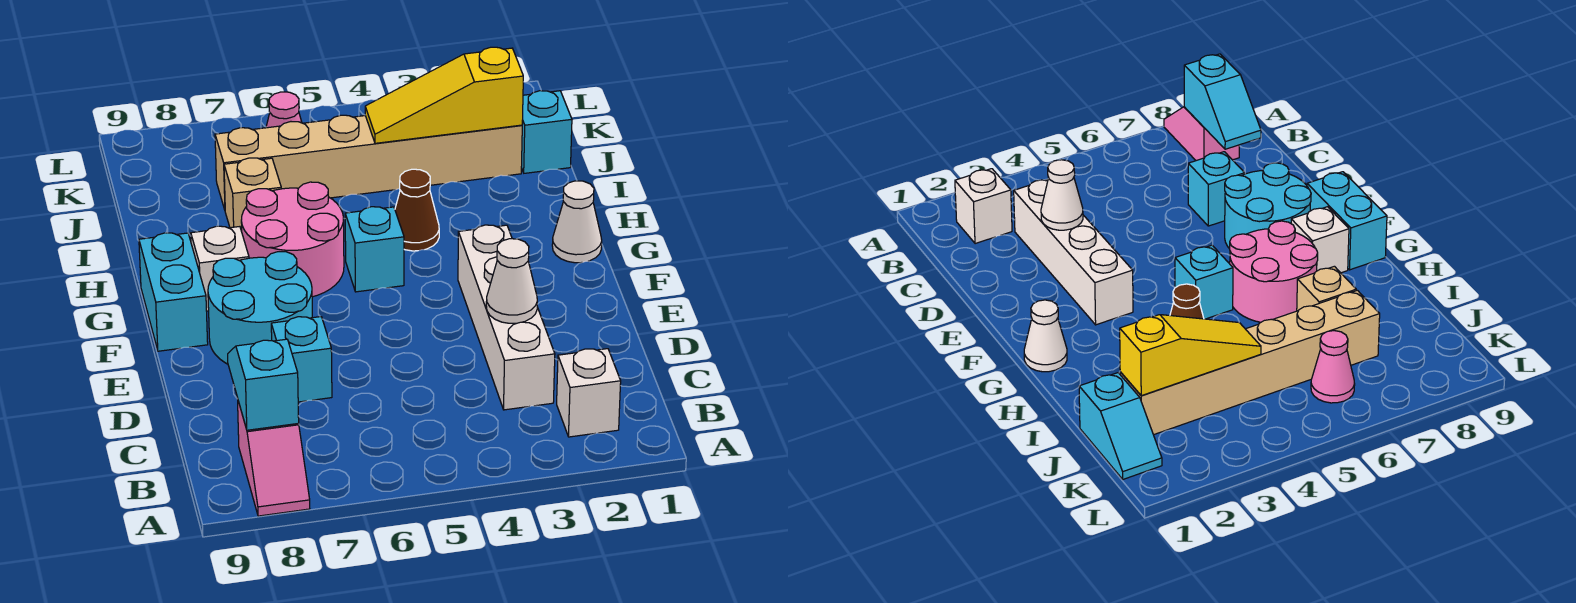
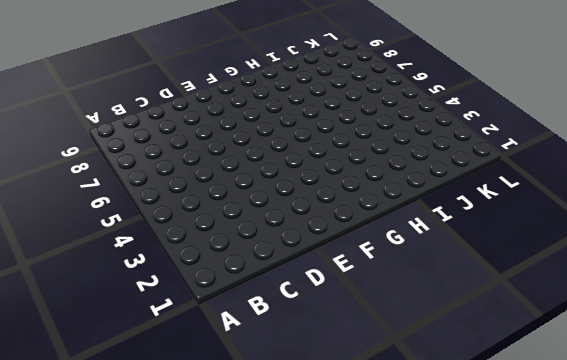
none -> pink slope A8:B8 level 1 top B
none -> white brick B2 level 1
none -> white brick C3:F3 level 1

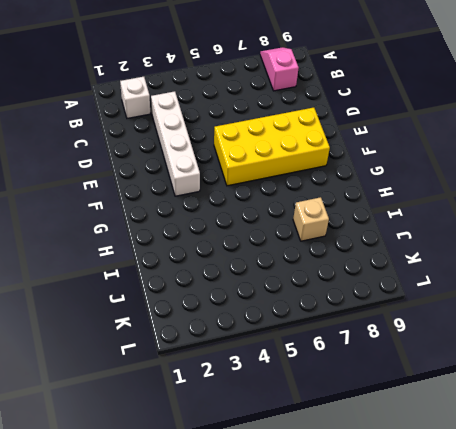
yellow brick E5:F8 level 1 -> cyan round brick E7:F8 level 1
none -> cyan brick D7 level 1
none -> cyan brick F9:G9 level 1
none -> white cone G1 level 1

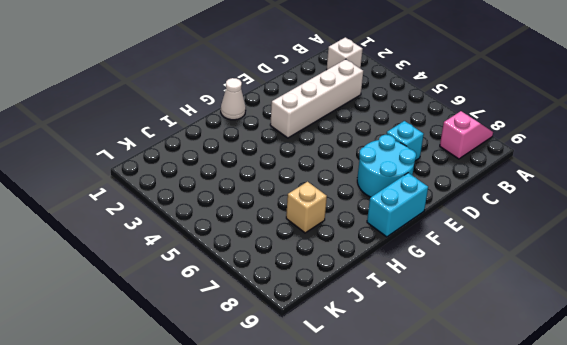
none -> cyan brick G5 level 1
none -> pink round brick G6:H7 level 1
none -> white brick G8 level 1

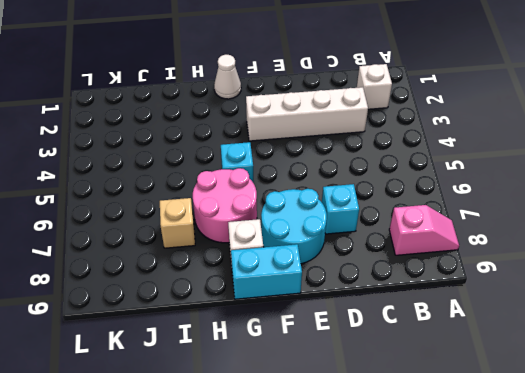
none -> brown cone H4 level 1
none -> cyan slope J1:K1 level 1 top J
none -> tan brick J2:J7 level 1

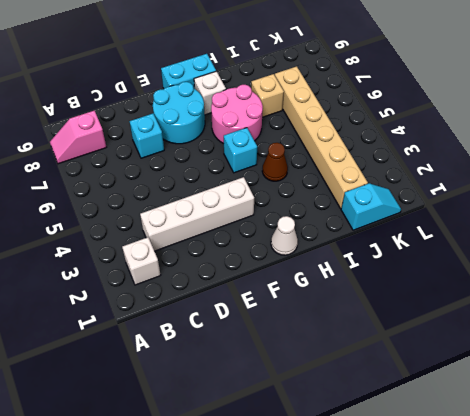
none -> pink cone K6 level 1
none -> cyan slope B8:C8 level 2 top B
none -> white cone D3 level 2

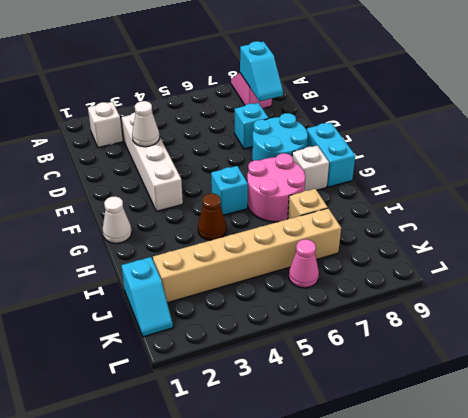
none -> yellow slope J2:J4 level 2 top 2

